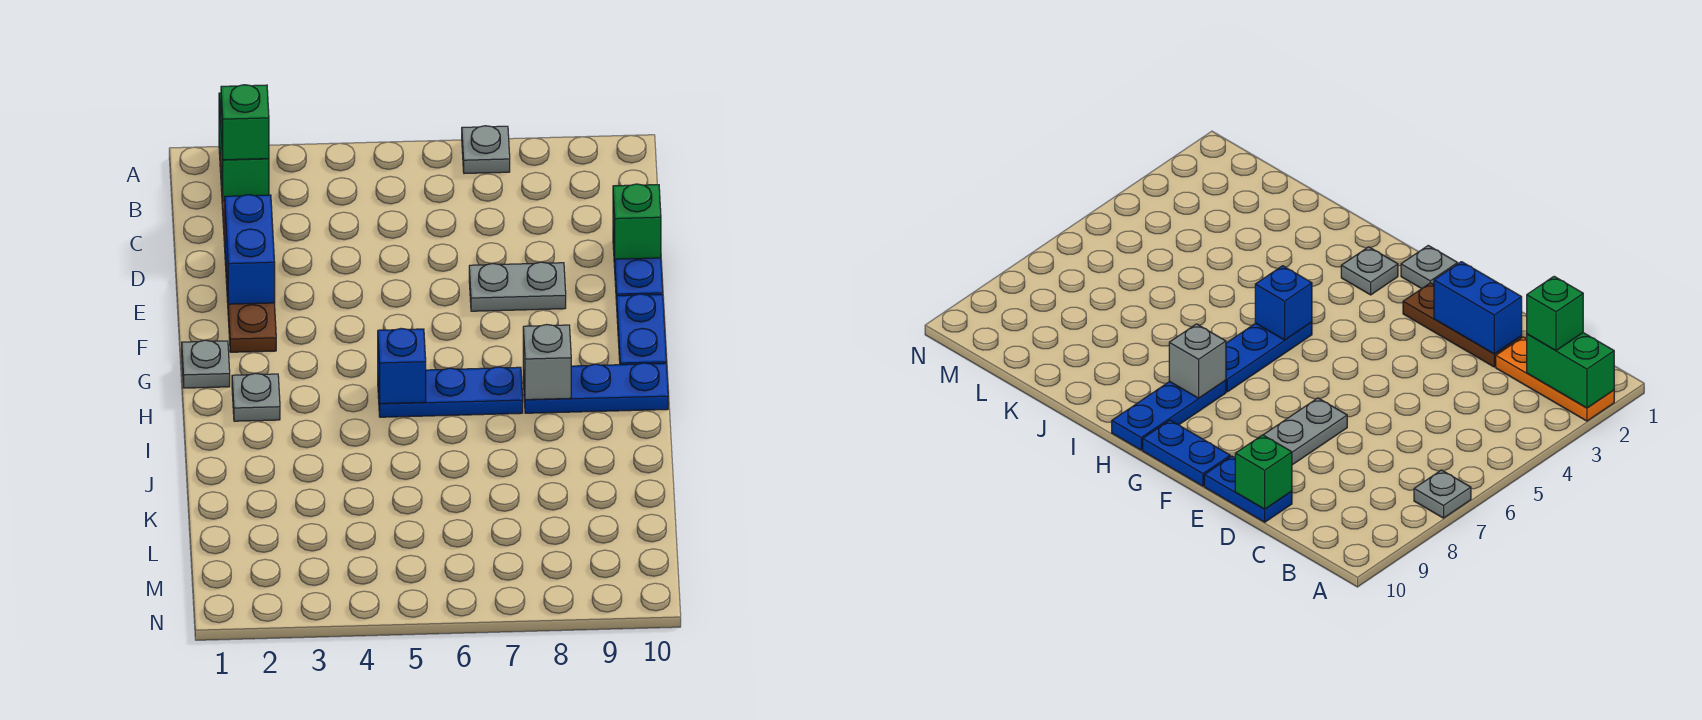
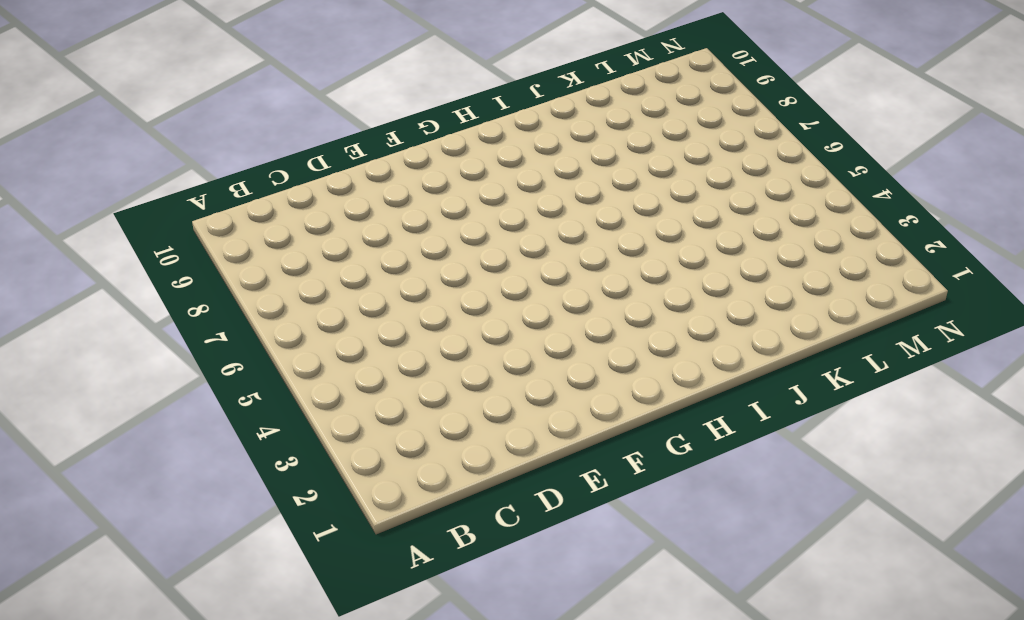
none -> orange plate A2:C2 level 1
none -> grey plate A7 level 1
none -> brown plate D2:F2 level 1

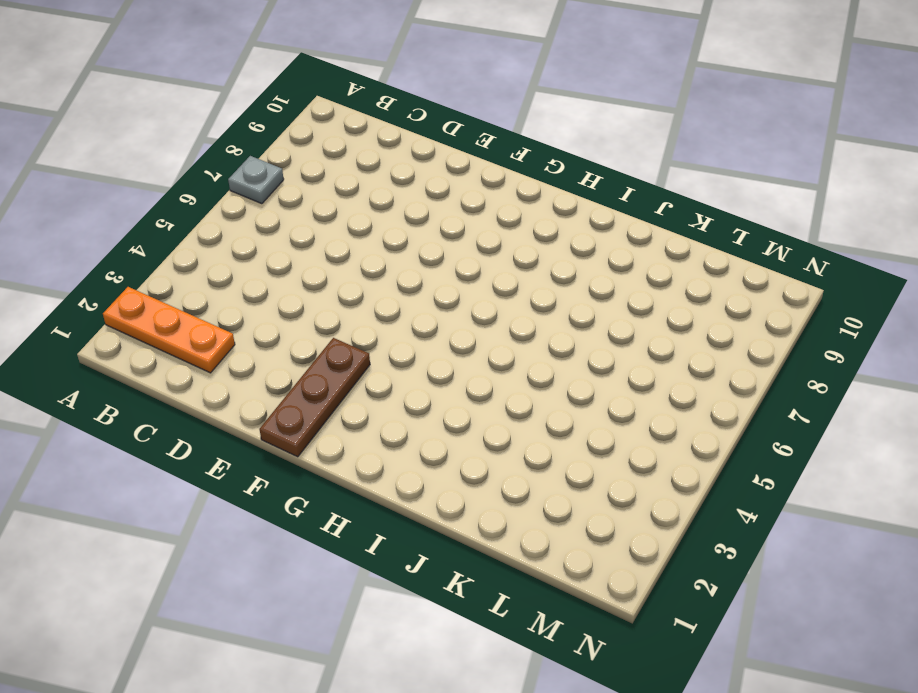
brown plate F1:F3 level 1 -> brown plate D2:F2 level 1
none -> blue plate D10:E10 level 1
none -> grey plate E7:E8 level 1
none -> blue plate F10:G10 level 1

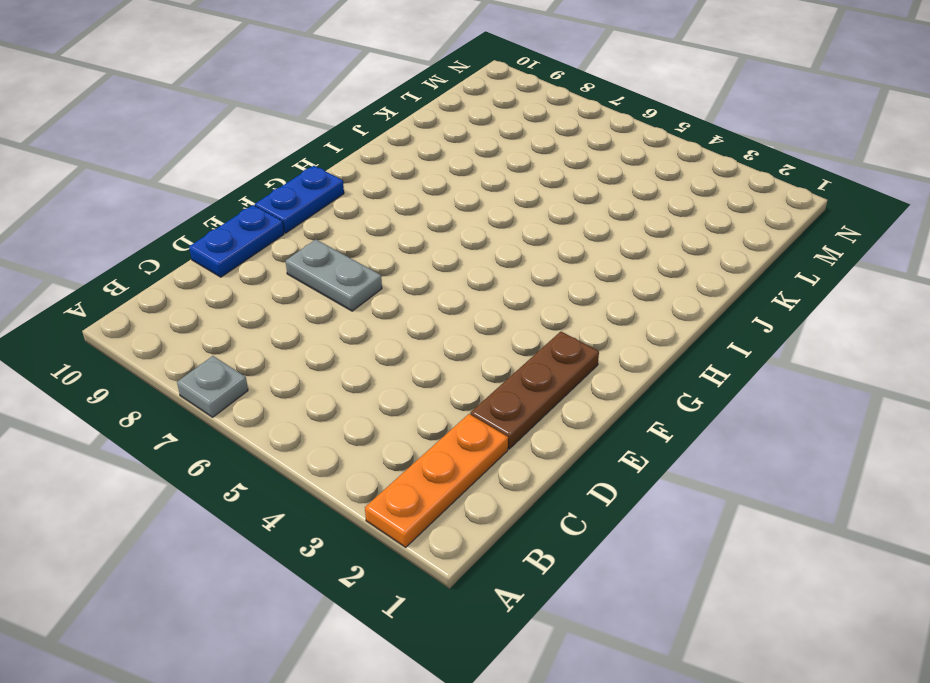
none -> grey plate G1 level 1
none -> grey plate H2 level 1
none -> blue plate H5:H7 level 1

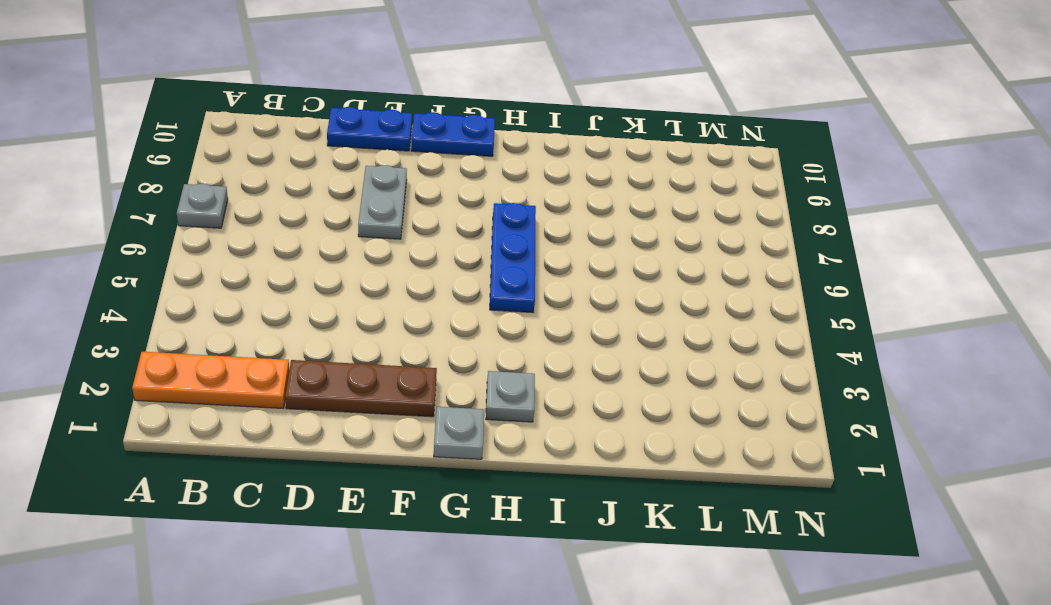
none -> blue plate H8:H10 level 1
none -> green brick A2:B2 level 2
none -> blue brick D2:E2 level 2

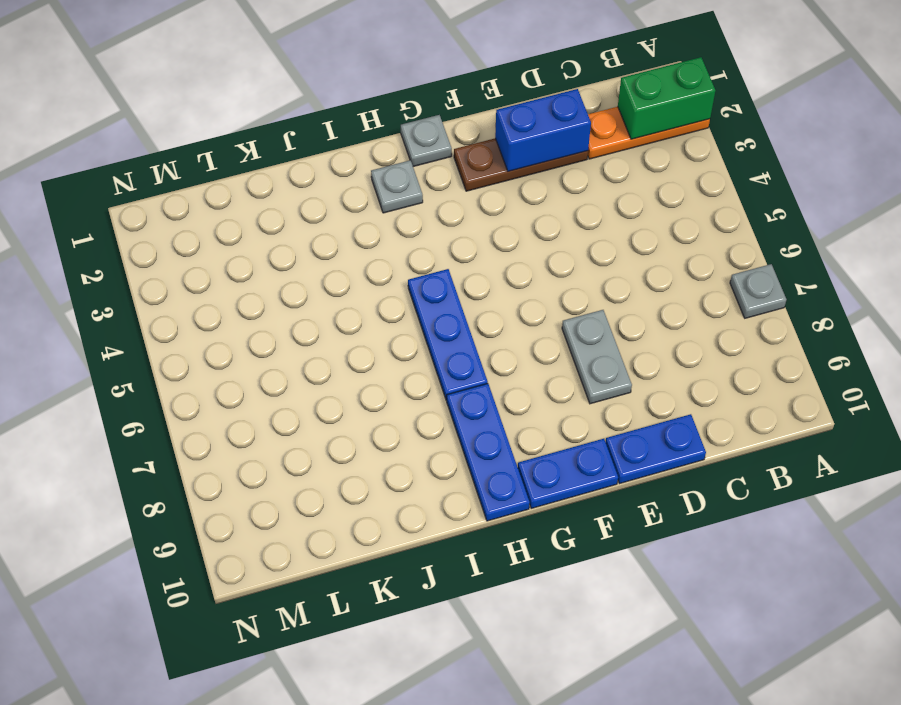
none -> green brick D10 level 2
none -> blue brick H5 level 2
none -> grey brick H8 level 2

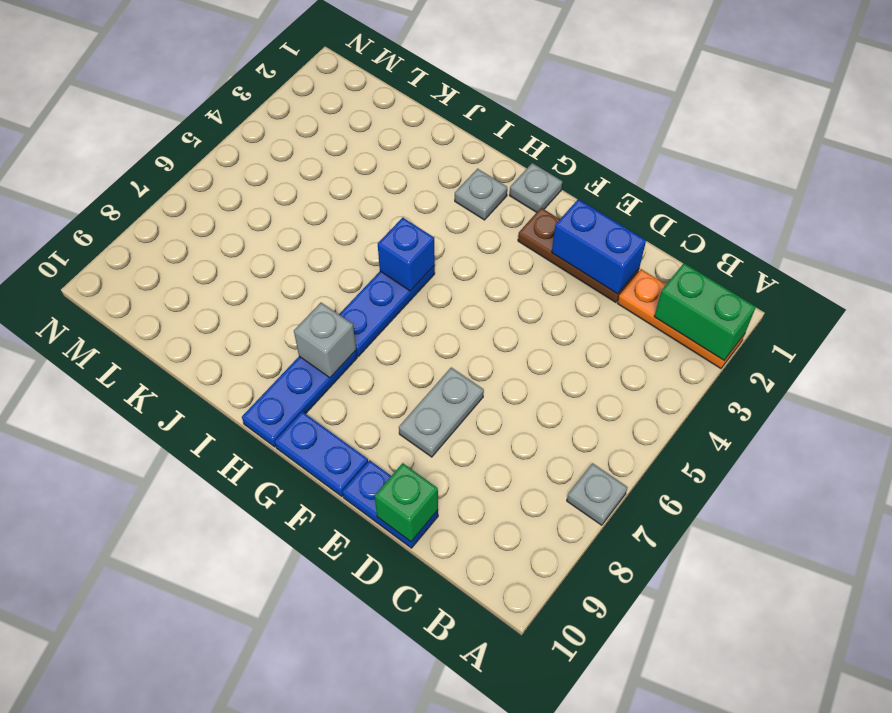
none -> green brick B2 level 3

